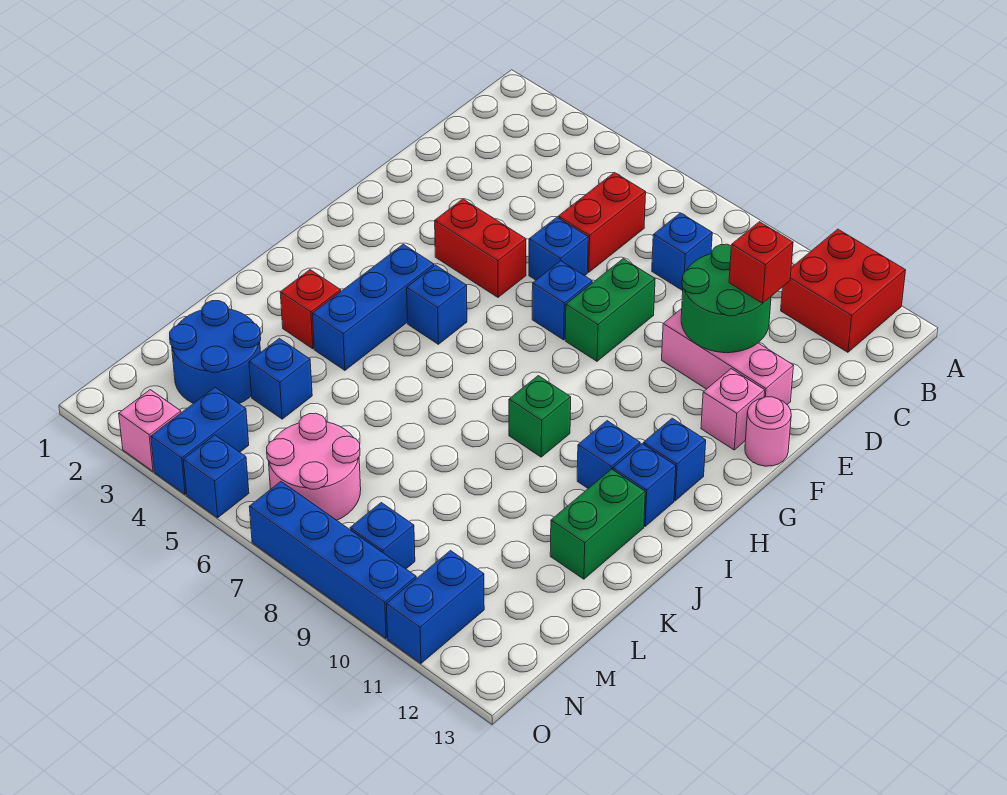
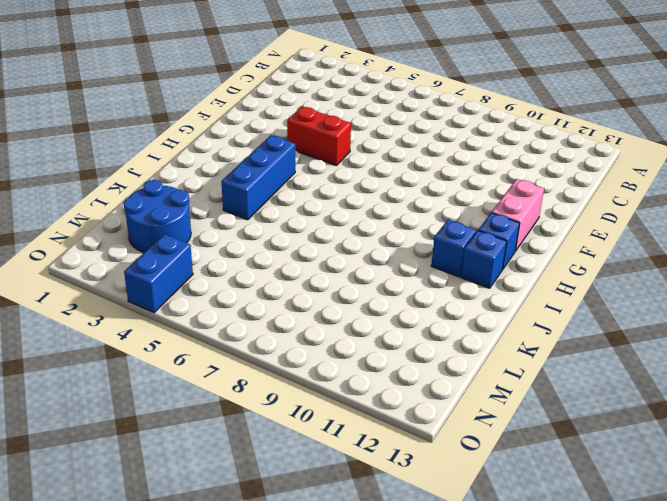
pink brick F12:G12 level 1 -> pink brick F12 level 1
none -> red brick A11:B12 level 1
none -> red brick C6:D6 level 1
none -> blue brick C8 level 1

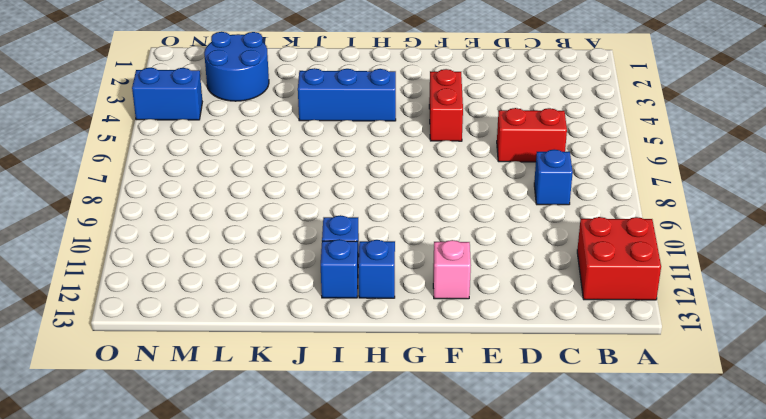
none -> blue brick E6 level 1
none -> green brick E8:F8 level 1
none -> pink brick E10:E12 level 1

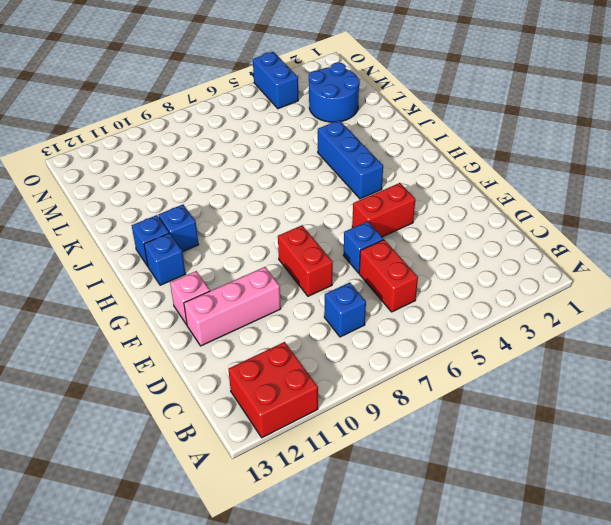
red brick E8:F8 level 1 -> green brick E8:F8 level 1
none -> blue brick F7 level 1
none -> pink round brick F13 level 1
none -> blue brick H5 level 1

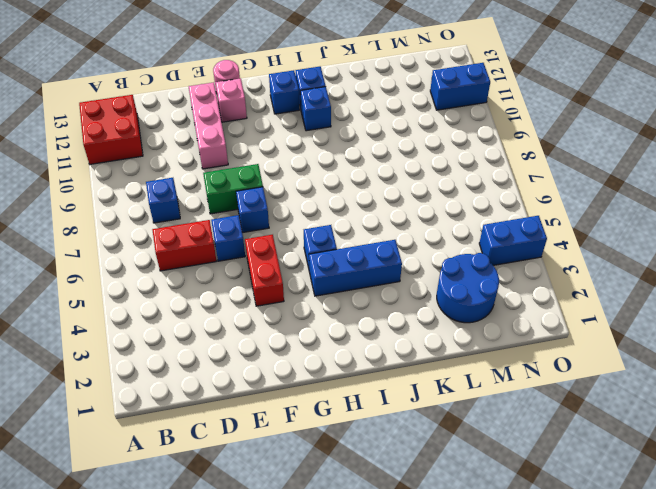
none -> green brick I9 level 1
none -> red brick J3 level 1
none -> green brick J12:K12 level 1

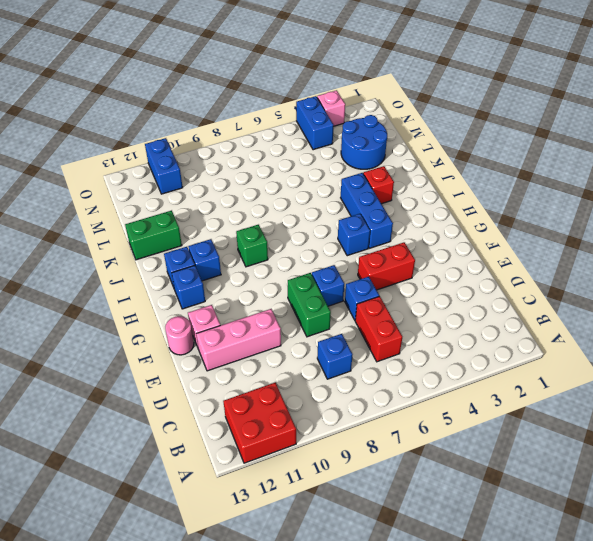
green brick K12:K13 level 1 -> green brick J12:K12 level 1
none -> blue brick L4 level 1
none -> pink round brick M6:N7 level 1
none -> blue brick N9 level 1

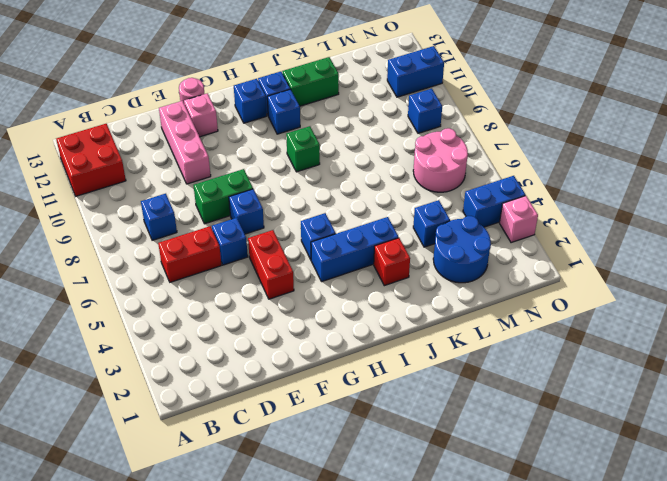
none -> blue brick O5 level 1
none -> blue brick O7:O10 level 1
none -> green round brick D10:E11 level 2

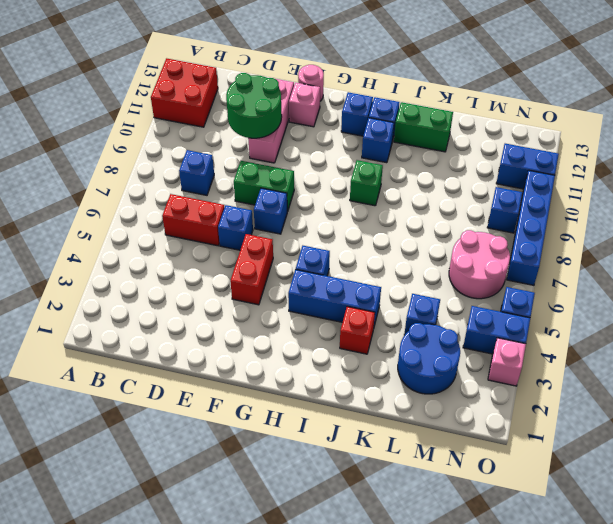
none -> red brick D11 level 3

